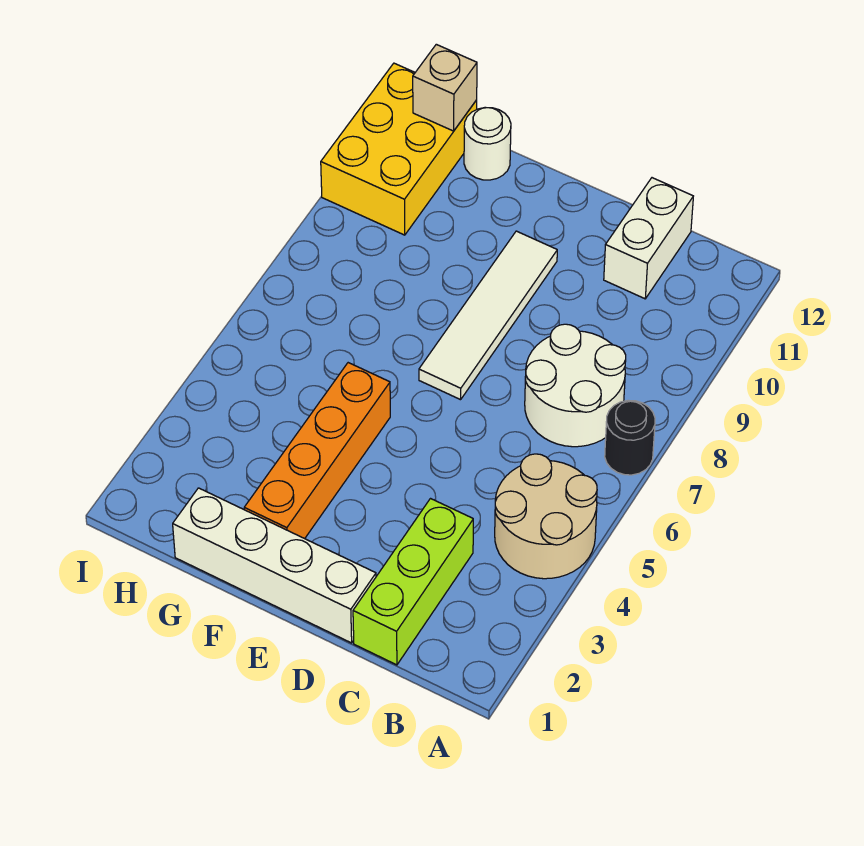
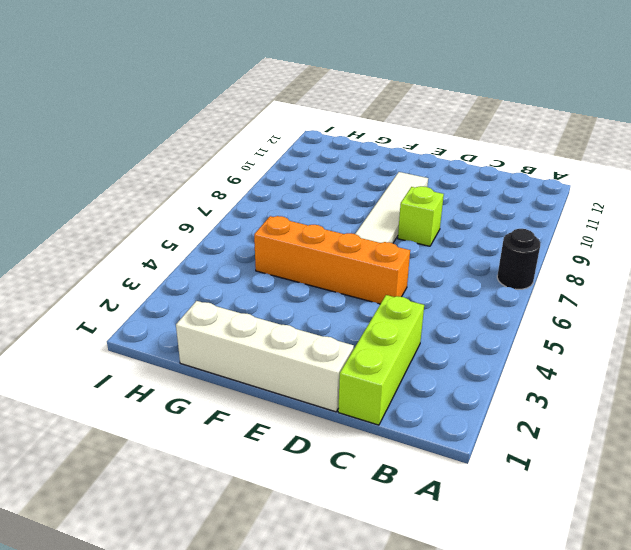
orange brick D5:G5 level 1 -> orange brick F2:F5 level 1
lime brick D8 level 1 -> none
none -> tan round brick A4:B5 level 1
none -> white round brick B7:C8 level 1

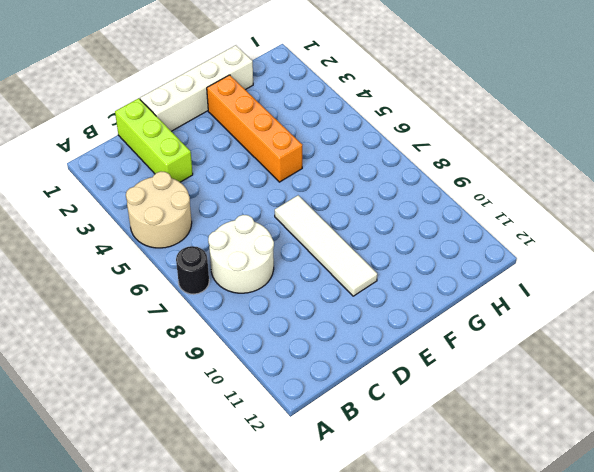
none -> white brick C11:C12 level 1
none -> white round brick G12 level 1

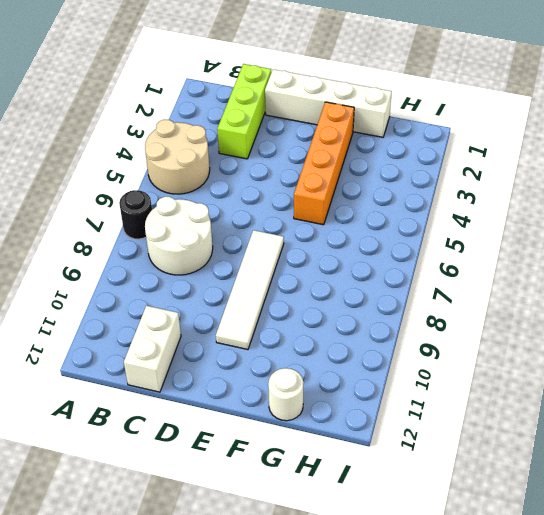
none -> yellow brick H10:I12 level 1
none -> tan brick H12 level 2

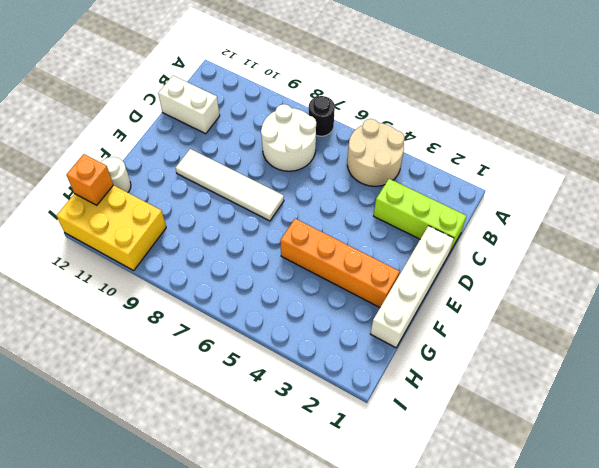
orange brick H12 level 2 -> tan brick H12 level 2

